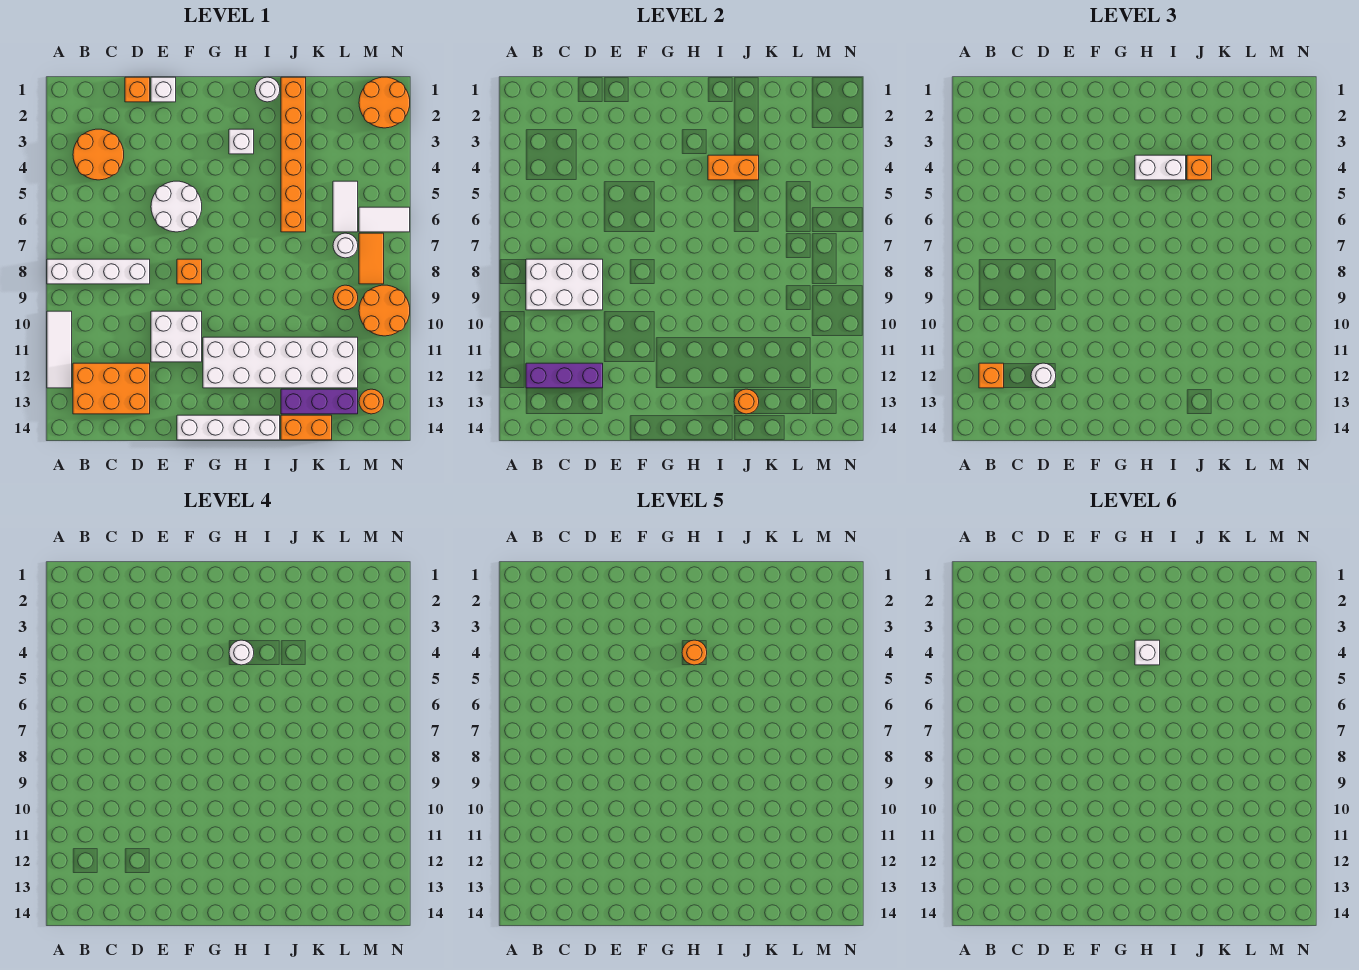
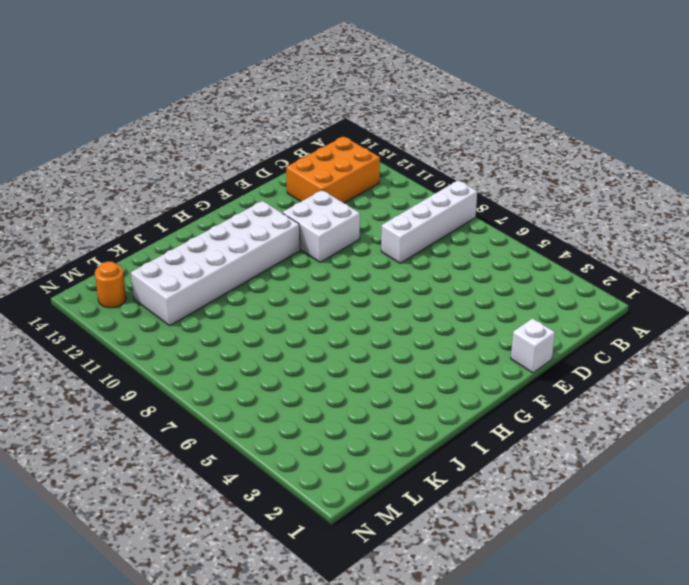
none -> white tile A10:A12 level 1
none -> orange round brick B3:C4 level 1
none -> orange brick D1 level 1
none -> white round brick E5:F6 level 1

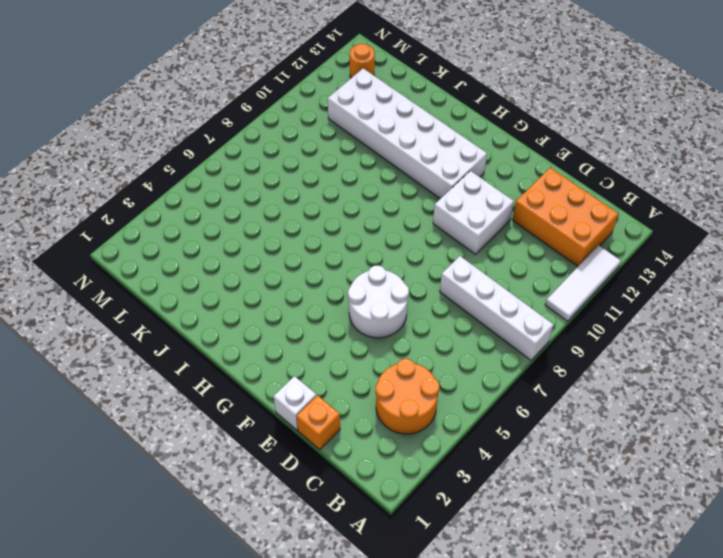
none -> orange brick F8 level 1
none -> white brick F14:I14 level 1
none -> white brick H3 level 1
none -> white round brick I1 level 1

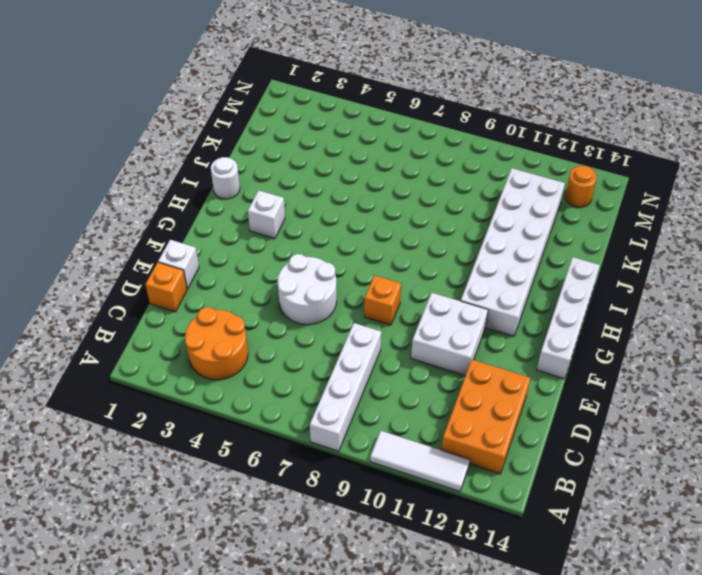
none -> orange brick J1:J6 level 1
none -> purple brick J13:L13 level 1
none -> orange brick J14:K14 level 1
none -> white tile L5:L6 level 1

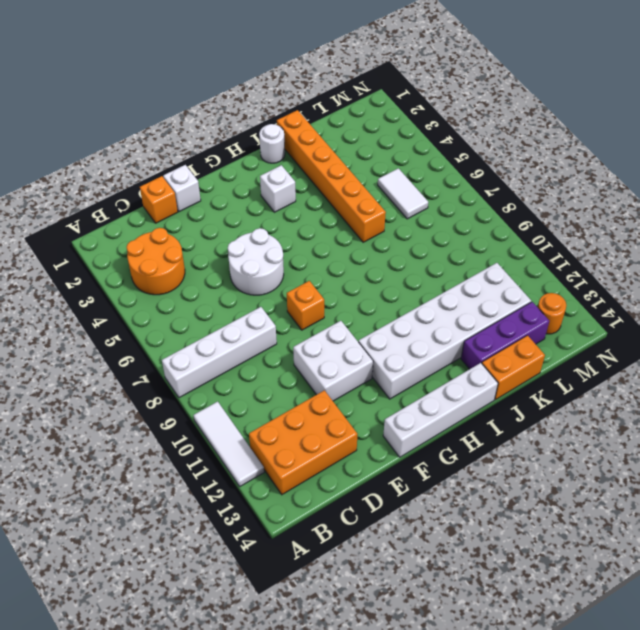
none -> white round brick L7 level 1
none -> orange round brick L9 level 1
none -> orange round brick M1:N2 level 1
none -> white tile M6:N6 level 1

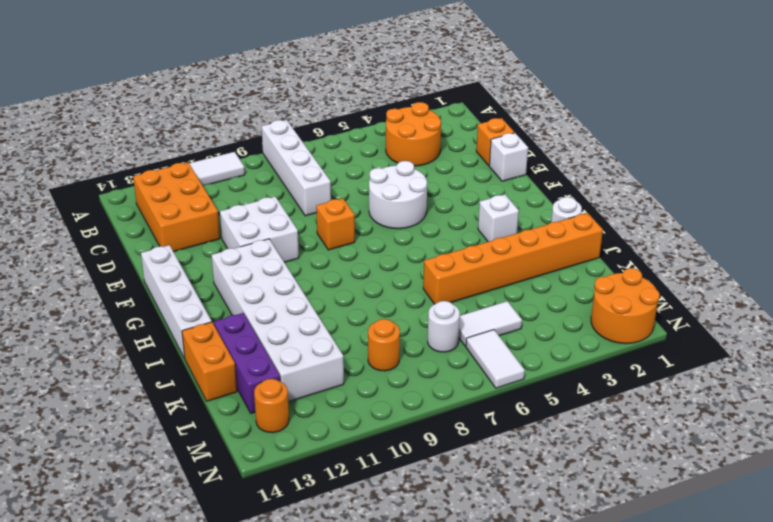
none -> orange tile M7:M8 level 1
none -> orange round brick M9:N10 level 1
none -> white brick B8:D9 level 2
none -> purple brick B12:D12 level 2

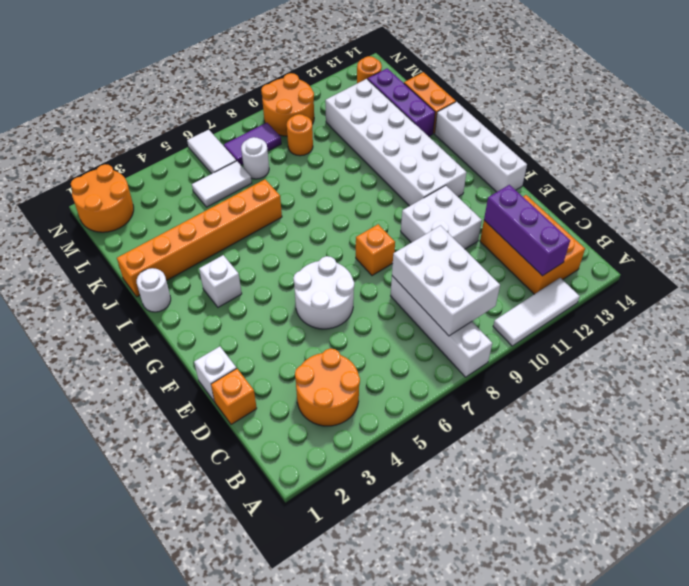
purple tile M7:M8 level 1 -> orange tile M7:M8 level 1
none -> orange brick I4:J4 level 2
none -> orange round brick J13 level 2
none -> orange brick B12 level 3
none -> white round brick D12 level 3

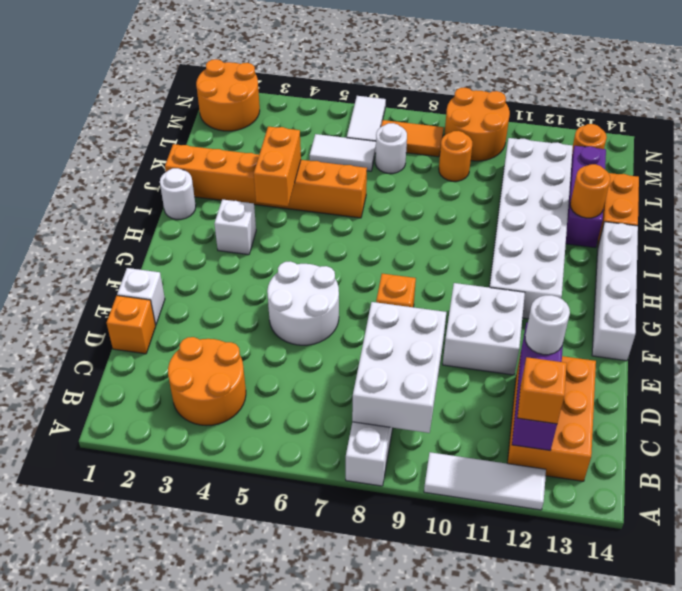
none -> white brick H4:I4 level 3
none -> orange brick J4 level 3
none -> white round brick H4 level 4
none -> orange round brick H4 level 5

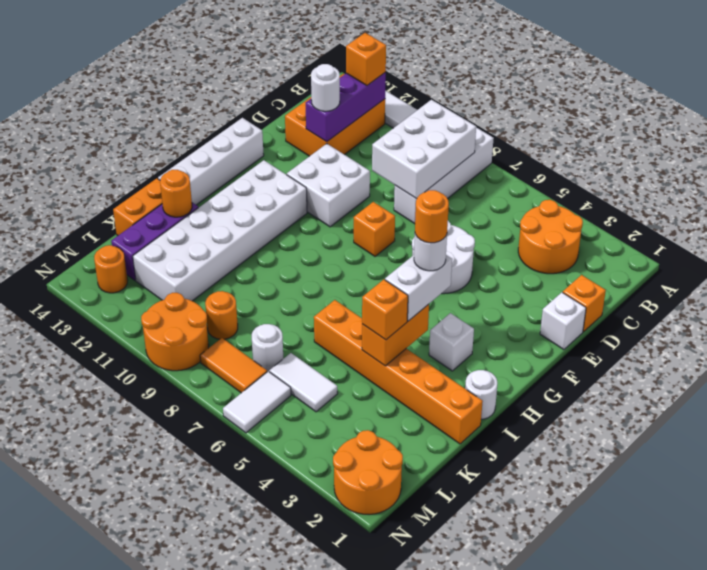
none -> white brick H4 level 6

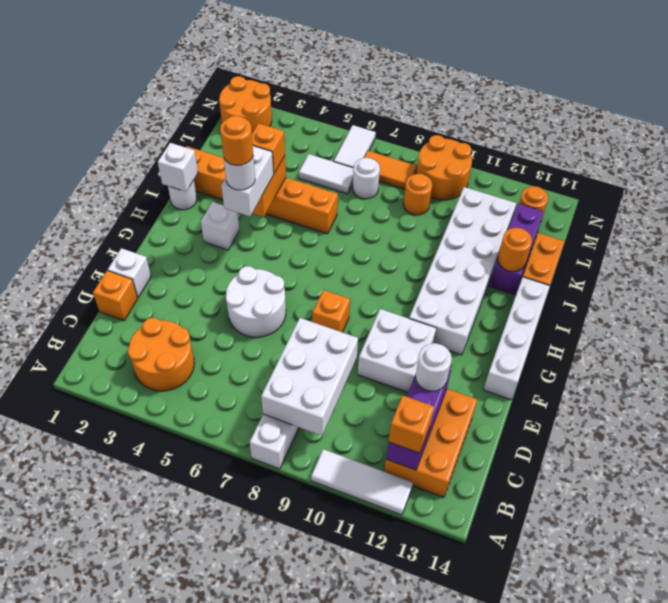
white brick I1 level 2 -> white brick H4 level 6

